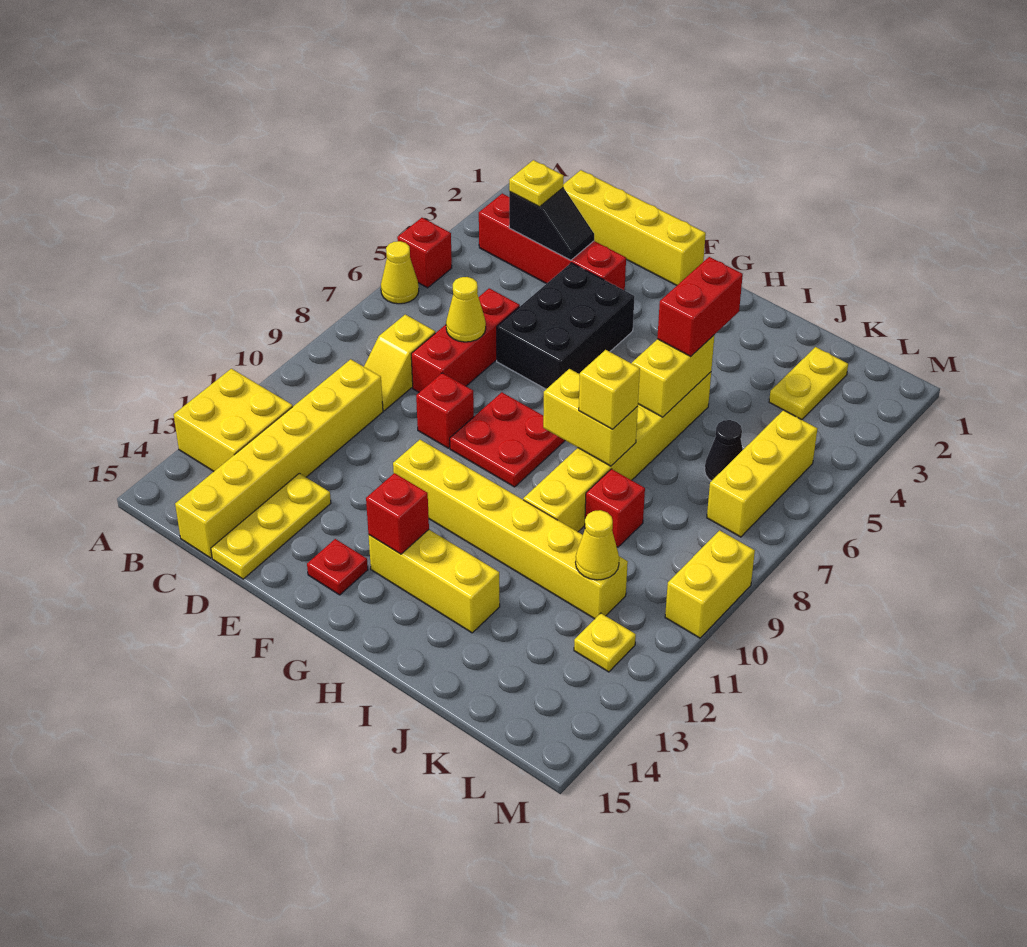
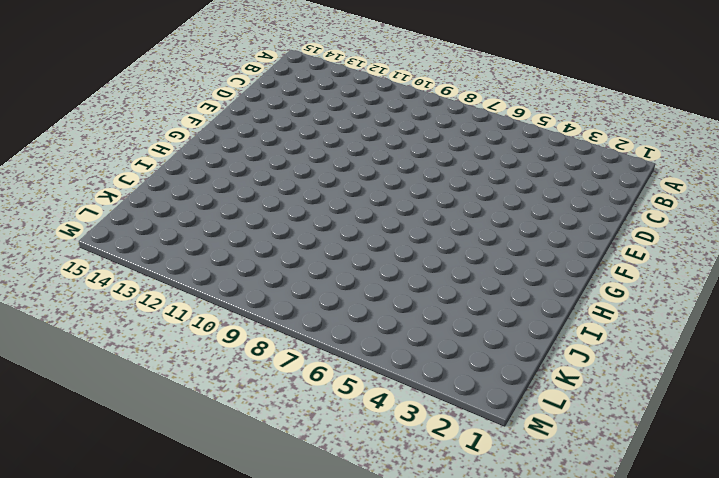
none -> red brick A5 level 1
none -> yellow cone A6 level 1
none -> yellow brick A12:B13 level 1
none -> red brick B3:E3 level 1

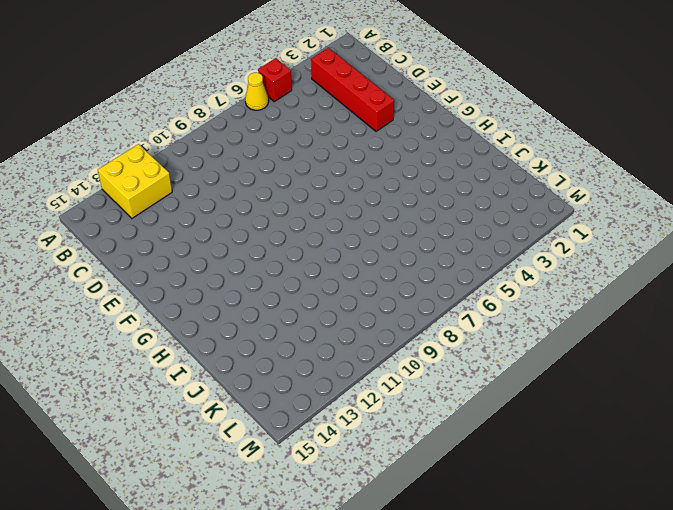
none -> yellow brick C1:F1 level 1
none -> yellow slope C8:C9 level 1 top 8
none -> yellow brick C10:C15 level 1
none -> red brick D6:D8 level 1

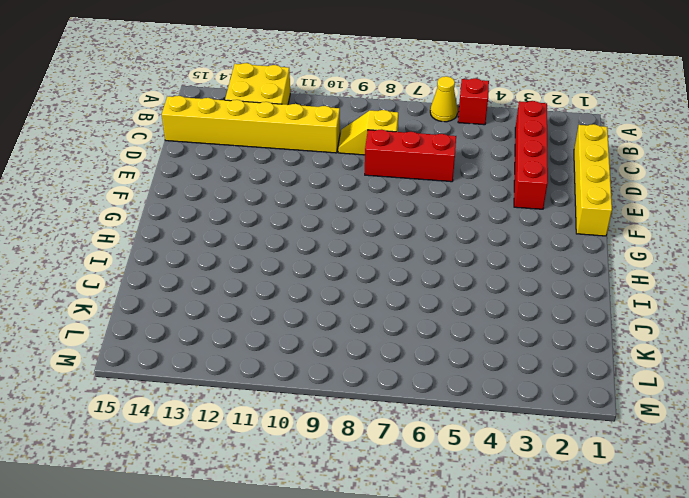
none -> yellow plate D13:D15 level 1
none -> black brick E4:F6 level 1
none -> red brick E9 level 1
none -> red plate F8:G9 level 1

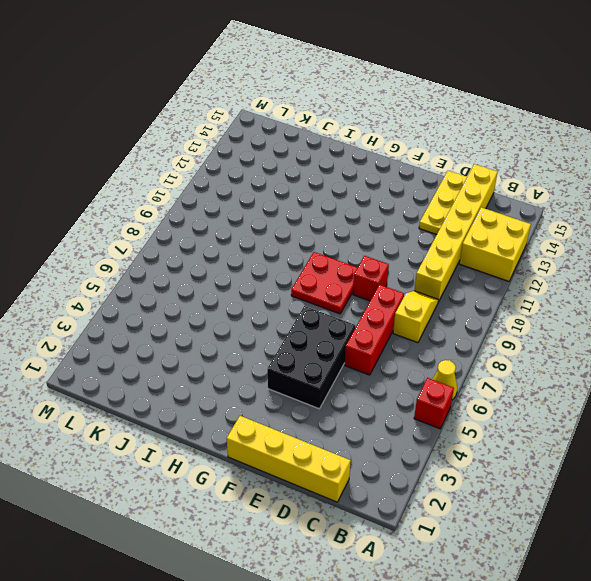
none -> red brick B3:E3 level 1
none -> yellow brick F11:K11 level 1
none -> red plate F14 level 1
none -> yellow brick G13:I13 level 1

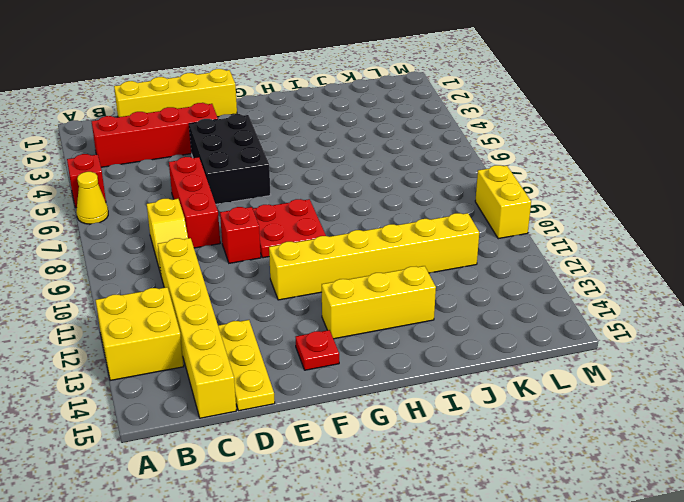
none -> yellow brick I5:I10 level 1
none -> red brick J9 level 1
none -> yellow plate K2:K3 level 1
none -> black cone K6 level 1

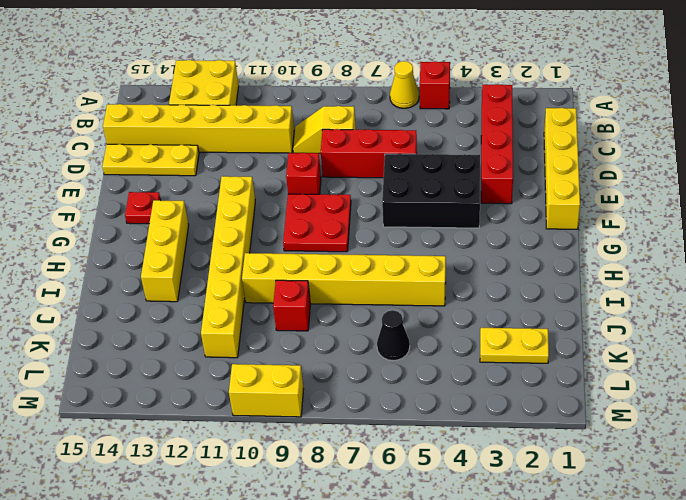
none -> yellow brick L5:L7 level 1
none -> yellow plate L12 level 1
none -> black slope C3:D3 level 2 top C
none -> yellow cone D7 level 2

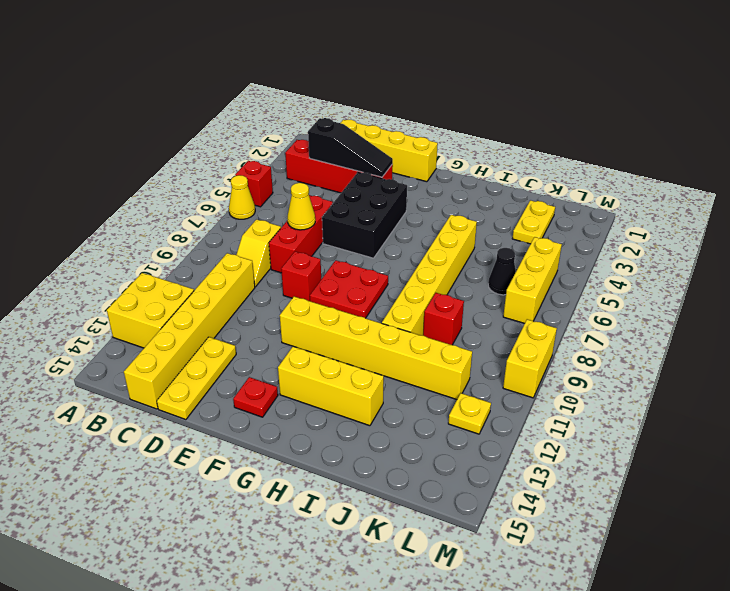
black slope C3:E3 level 2 top C -> black slope C3:D3 level 2 top C
none -> red brick G13 level 2
none -> yellow brick H8:I8 level 2
none -> yellow brick I5:I6 level 2
none -> yellow cone K11 level 2

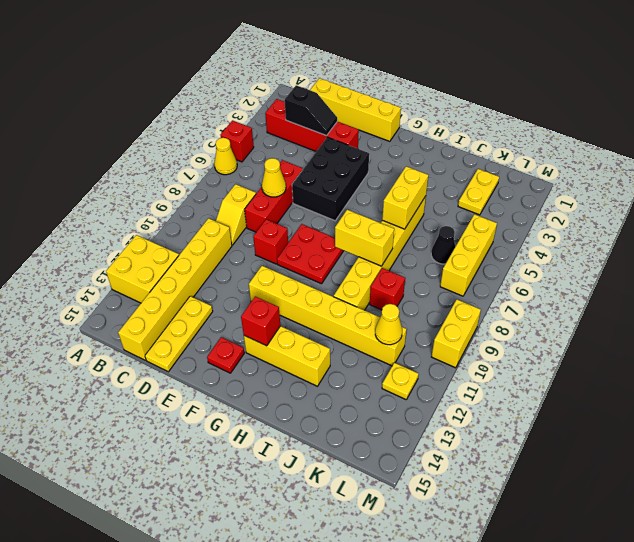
none -> yellow plate C3 level 3
none -> red brick I4:I5 level 3
none -> yellow brick I8 level 3

